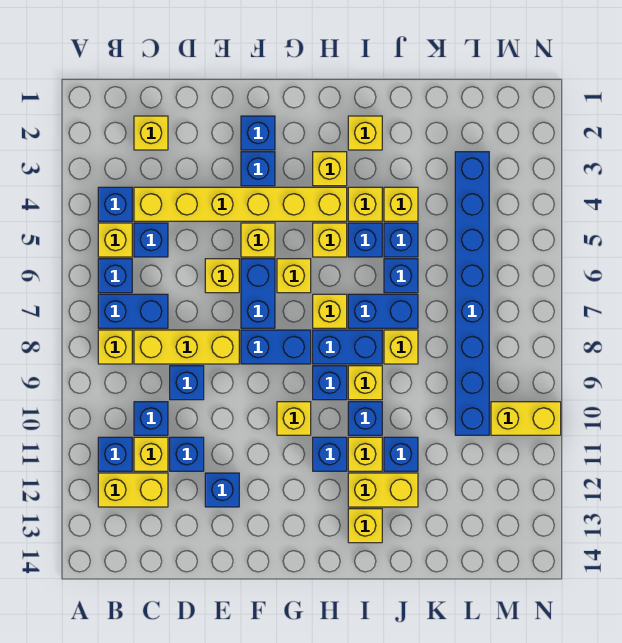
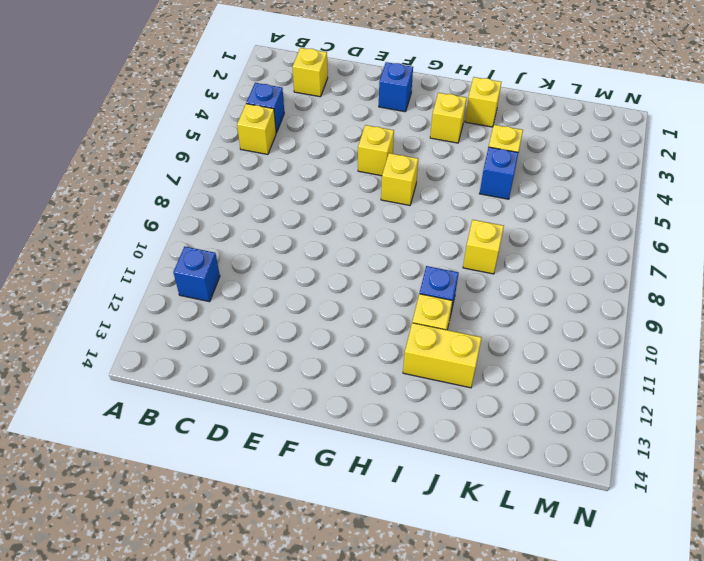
none -> blue brick B6 level 1
none -> blue brick B7:C7 level 1
none -> yellow brick B8 level 1
none -> yellow brick B12:C12 level 1

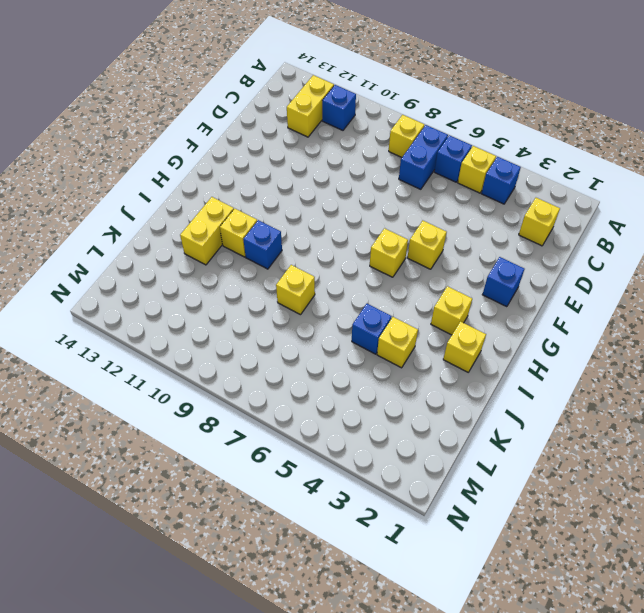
none -> yellow brick C4:H4 level 1
none -> blue brick C5 level 1
none -> yellow brick C8:E8 level 1
none -> blue brick C10 level 1

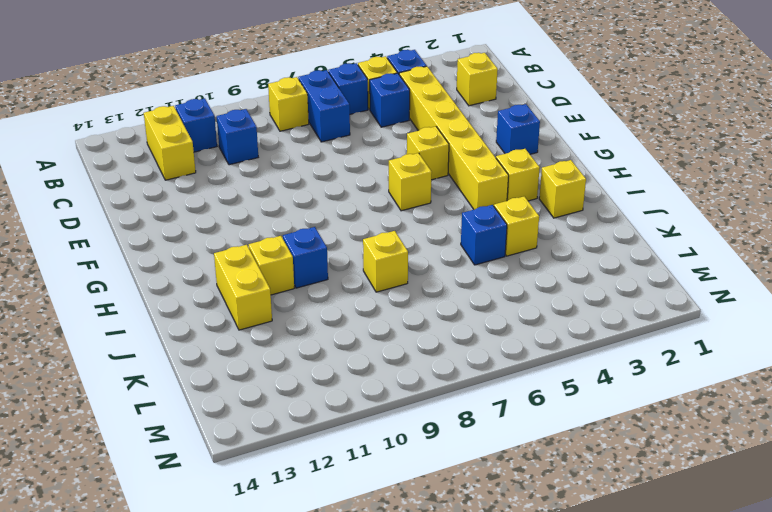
none -> yellow brick C8:E8 level 1
none -> yellow brick C11 level 1
none -> blue brick D9 level 1
none -> blue brick D11 level 1

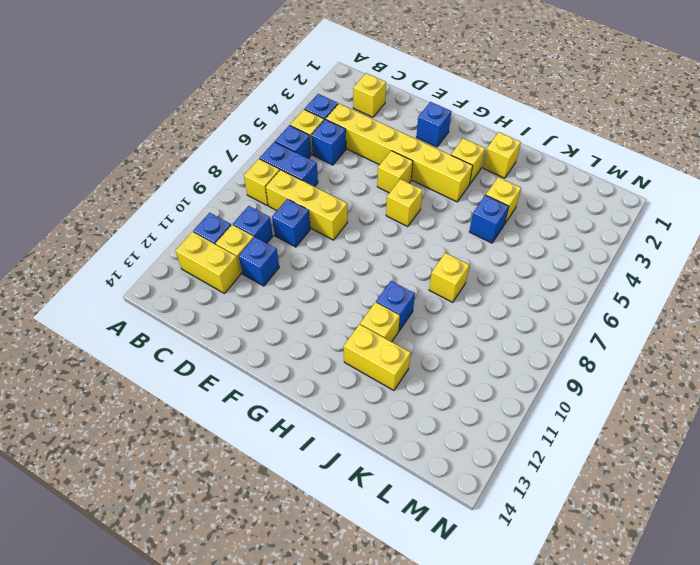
none -> yellow brick E6 level 1
none -> blue brick E12 level 1
none -> blue brick F3 level 1
none -> blue brick F6:F7 level 1

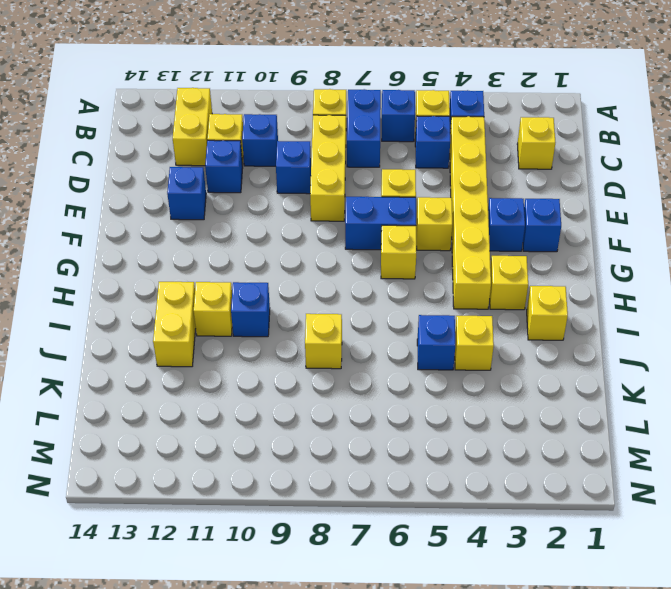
none -> blue brick B11 level 1
none -> blue brick F8:G8 level 1
none -> yellow brick G10 level 1
none -> yellow brick H5 level 1

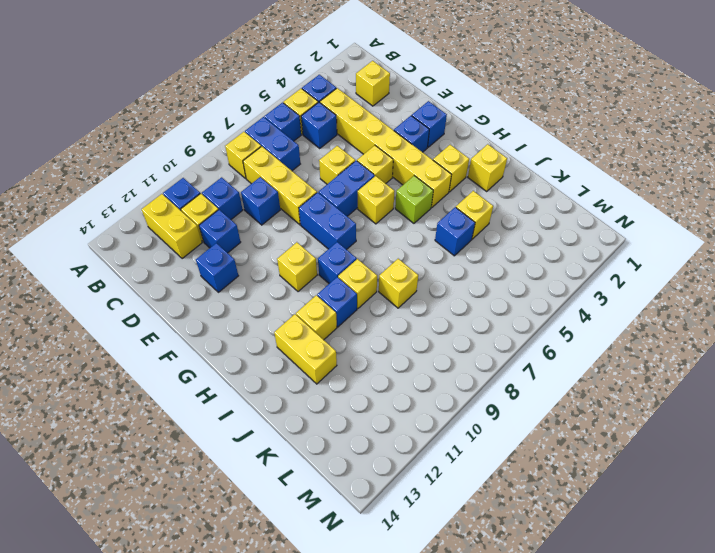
lime brick H5 level 1 -> yellow brick H5 level 1
none -> yellow brick H7 level 1
none -> blue brick H8:I8 level 1
none -> blue brick H11 level 1
none -> yellow brick I4 level 1

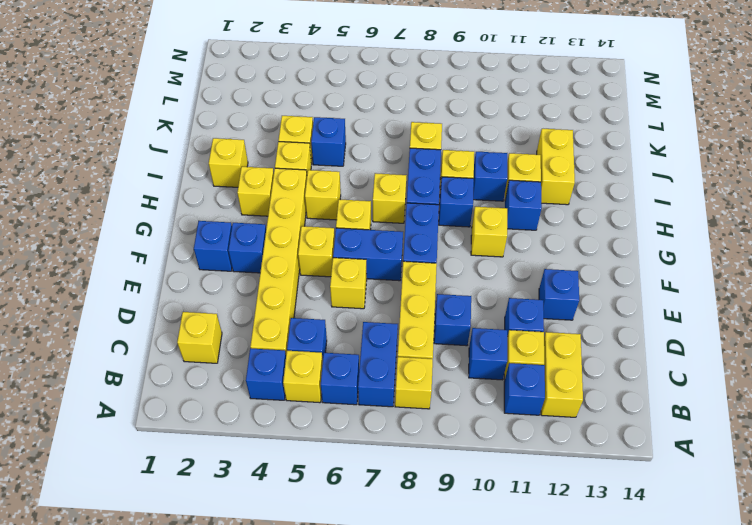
none -> blue brick I5 level 1
none -> blue brick I7:J7 level 1
none -> yellow brick I13 level 1
none -> blue brick J6 level 1

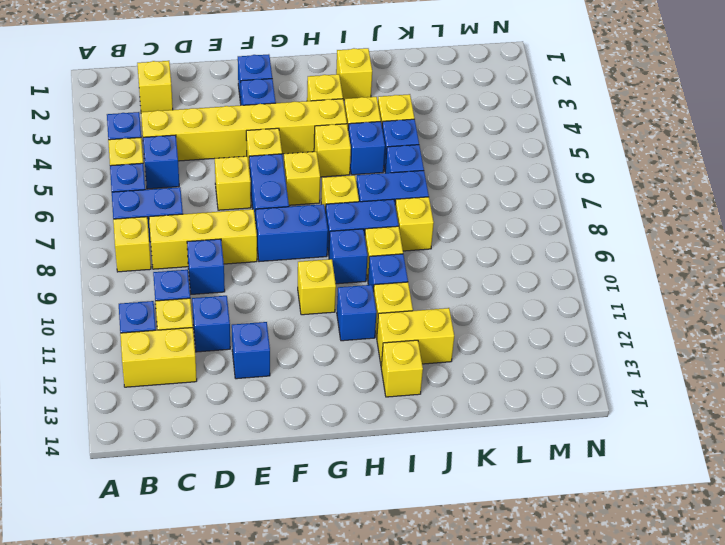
none -> blue brick J11 level 1
none -> blue brick L3:L10 level 1
none -> yellow brick M10:N10 level 1

